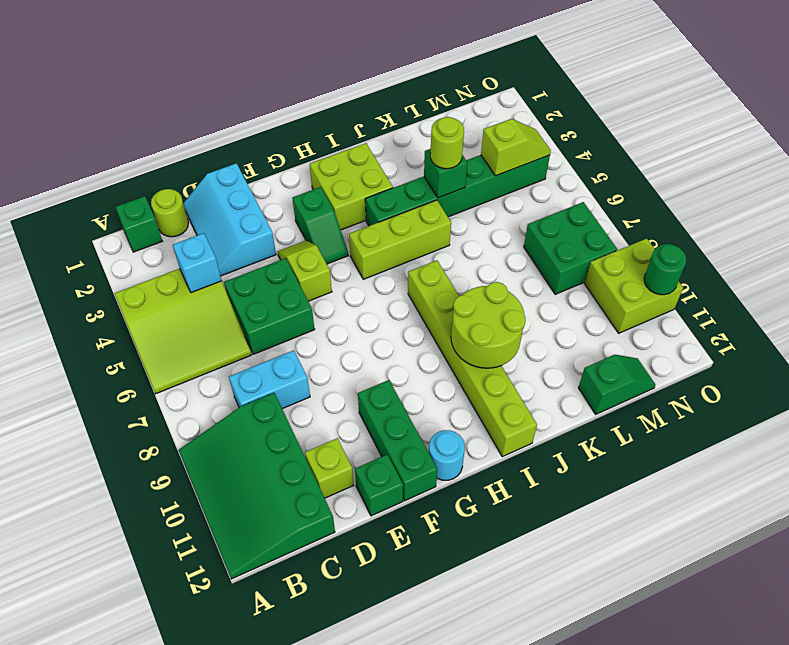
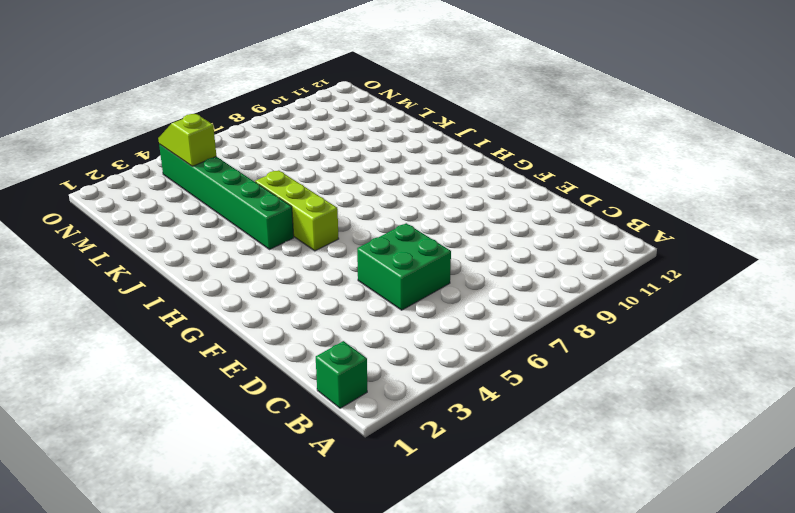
none -> lime slope A4:C6 level 1 top 4
none -> green slope A9:C12 level 1 top C
none -> lime round brick C1 level 1

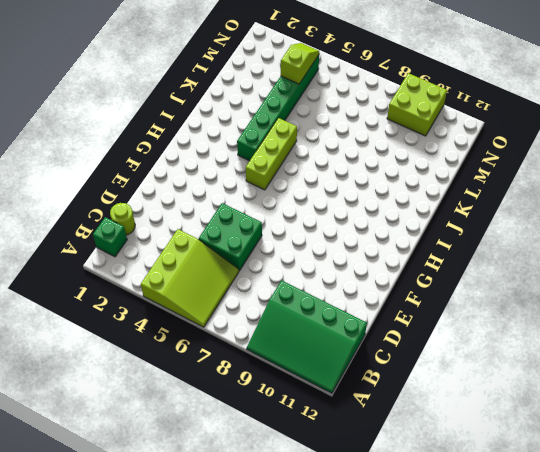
none -> cyan brick C8:D8 level 1
none -> cyan slope D1:E3 level 1 top E
none -> lime brick D11 level 1

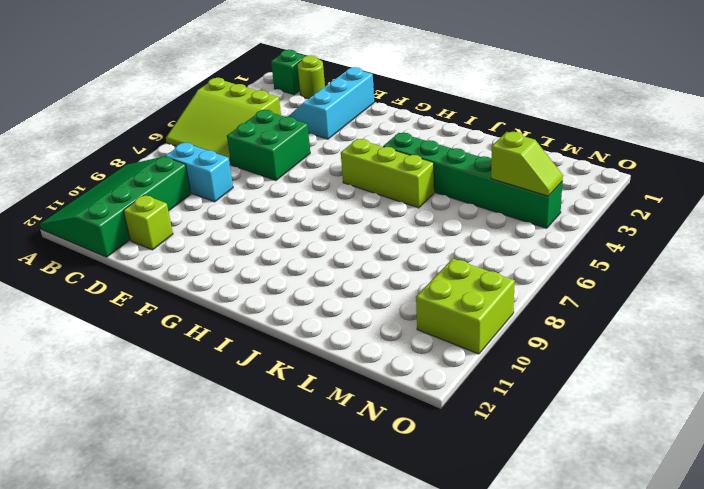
none -> green brick E12 level 1
none -> lime slope F4:F5 level 1 top 5
none -> green brick F10:F12 level 1

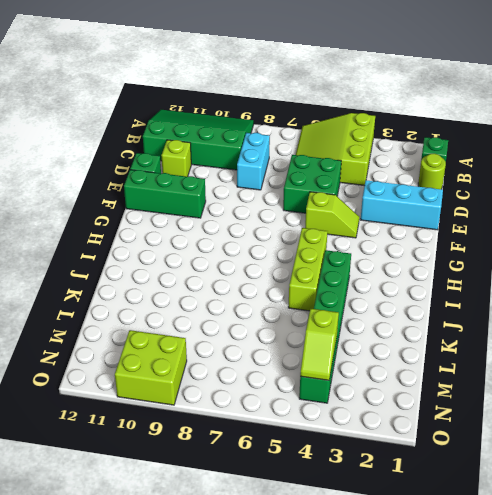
none -> green slope G3:G4 level 1 top 3
none -> cyan round brick G12 level 1
none -> lime brick H2:I3 level 1

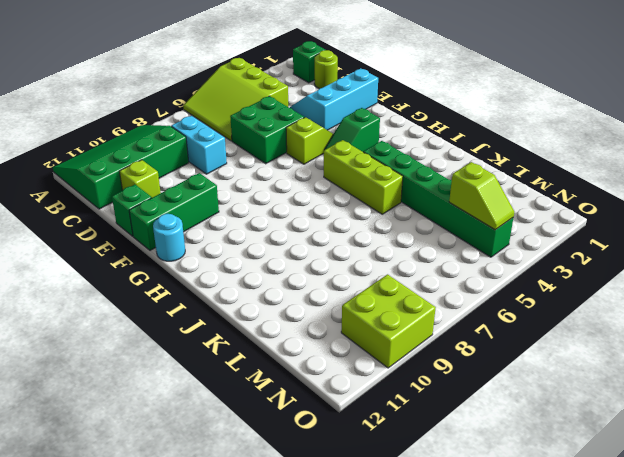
none -> lime brick H2:I3 level 1
none -> lime brick I7:I12 level 1
none -> green slope L12:M12 level 1 top L

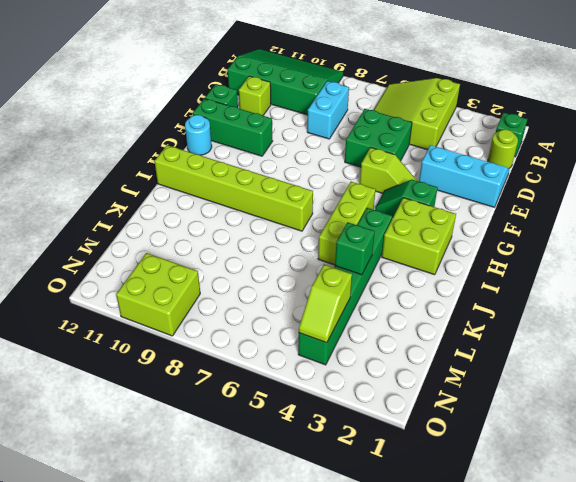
none -> green slope L12:M12 level 1 top L
none -> green brick M7:N8 level 1
none -> cyan brick C4 level 2

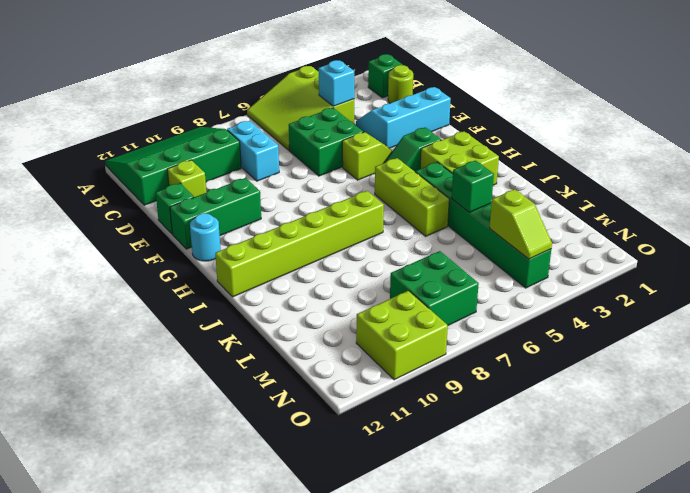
none -> green slope L12:M12 level 1 top L
none -> lime round brick I9:J10 level 2
none -> green round brick O10 level 2

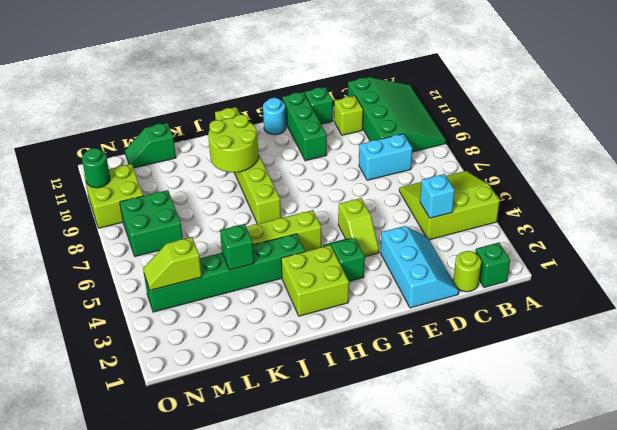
none -> green brick D5:E6 level 1
none -> lime round brick K4 level 3

